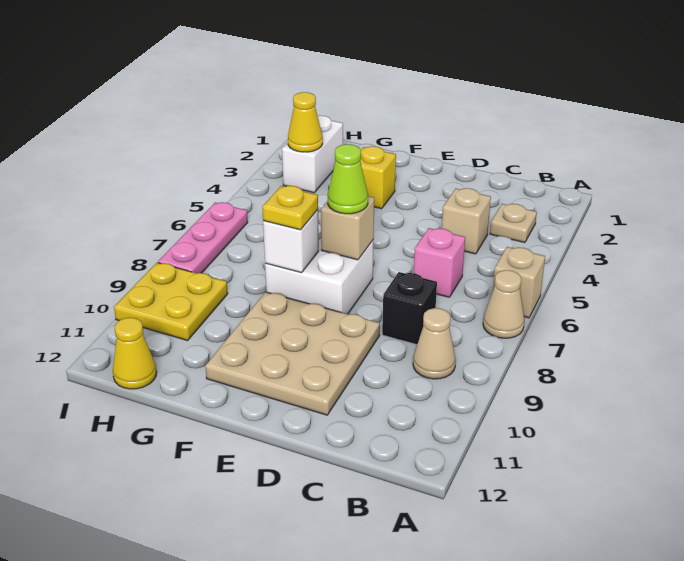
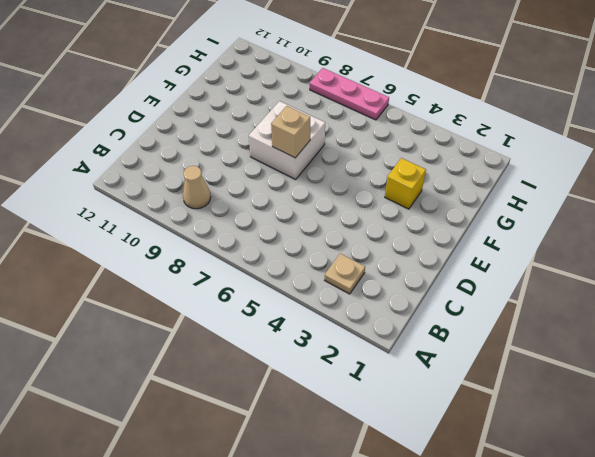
none -> tan brick A6 level 1
none -> tan cone A7 level 1
none -> tan brick C4 level 1

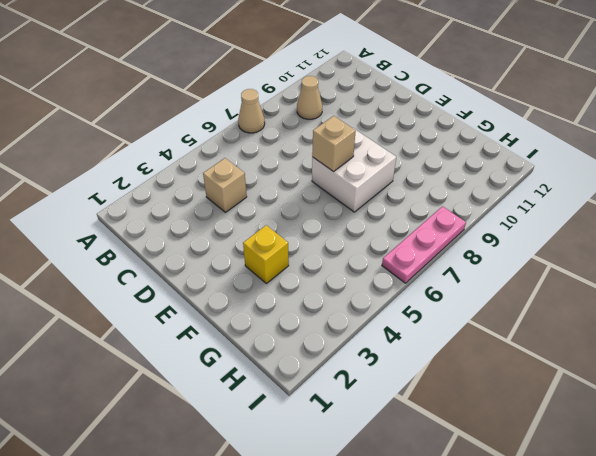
none -> tan brick A6 level 1
none -> tan plate B3 level 1
none -> pink brick C6 level 1

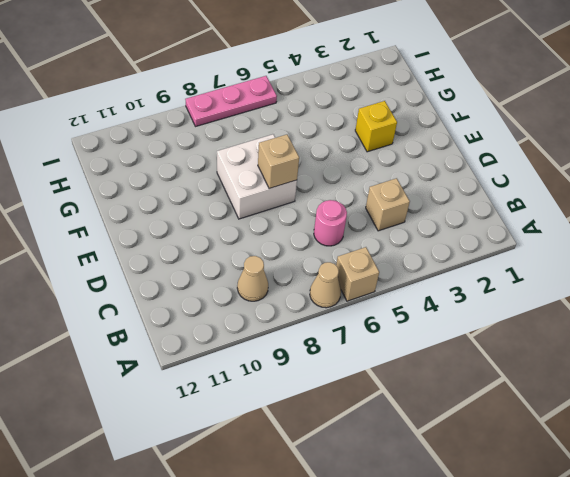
pink round brick C6 level 1 -> pink brick C6 level 1
none -> tan plate B3 level 1
none -> black brick C8 level 1
none -> tan plate D9:F11 level 1

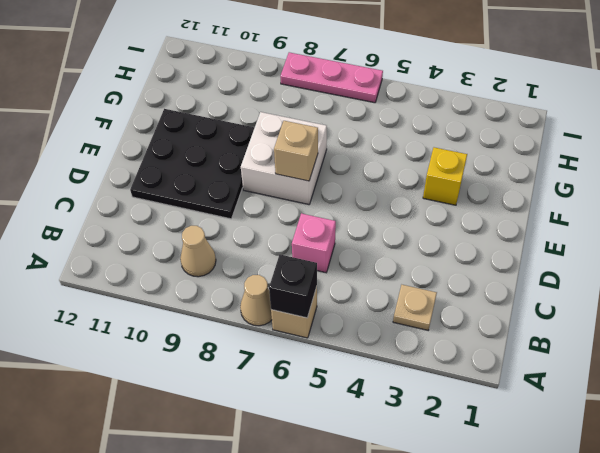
black brick A6 level 2 -> black brick C8 level 1
black plate D9:F11 level 1 -> tan plate D9:F11 level 1
none -> tan brick C4 level 1
none -> white brick H2:H3 level 1
none -> yellow plate H9:I10 level 1

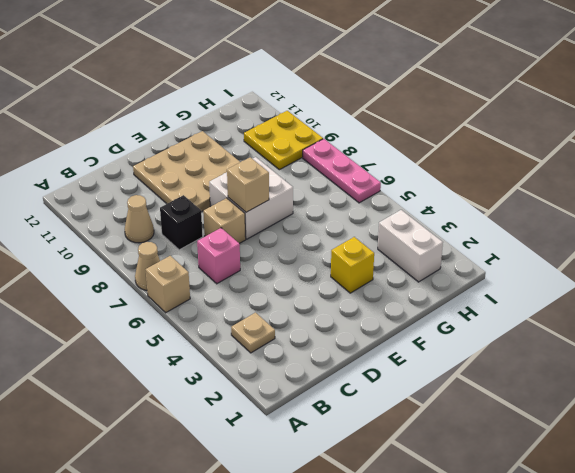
tan brick D7 level 1 -> tan brick C4 level 1
none -> yellow cone H12 level 1
none -> white brick F8 level 2
none -> yellow cone H3 level 2

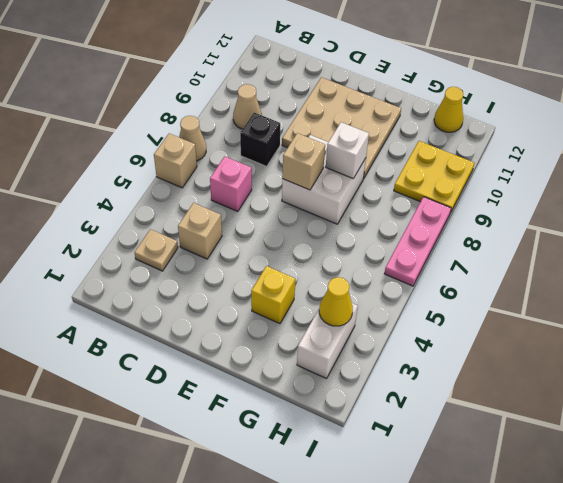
none -> lime cone E7 level 3
none -> yellow plate F8 level 3

